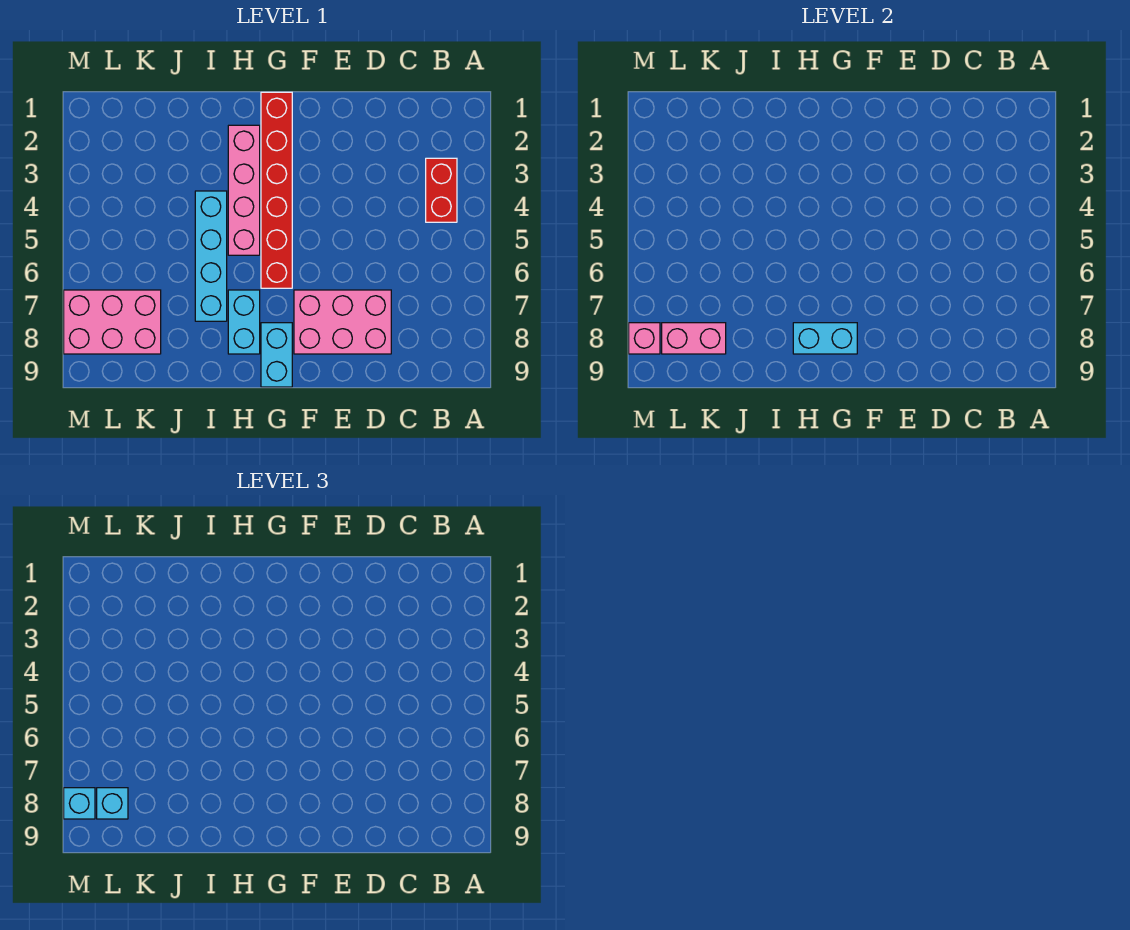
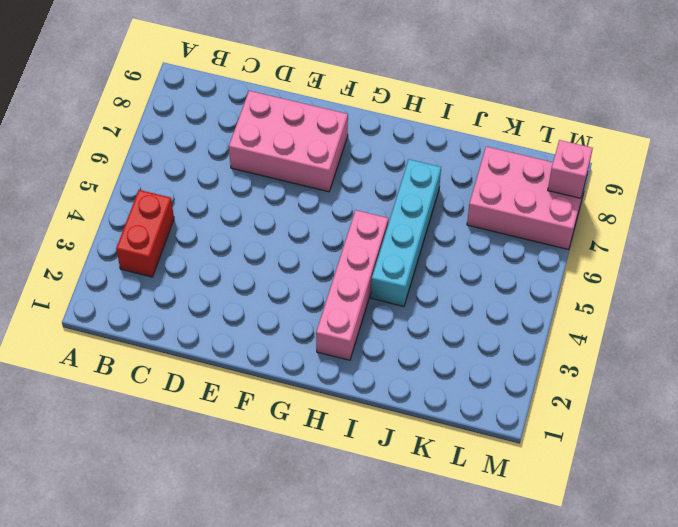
none -> red brick G1:G6 level 1
none -> cyan brick G8:G9 level 1
none -> cyan brick H7:H8 level 1

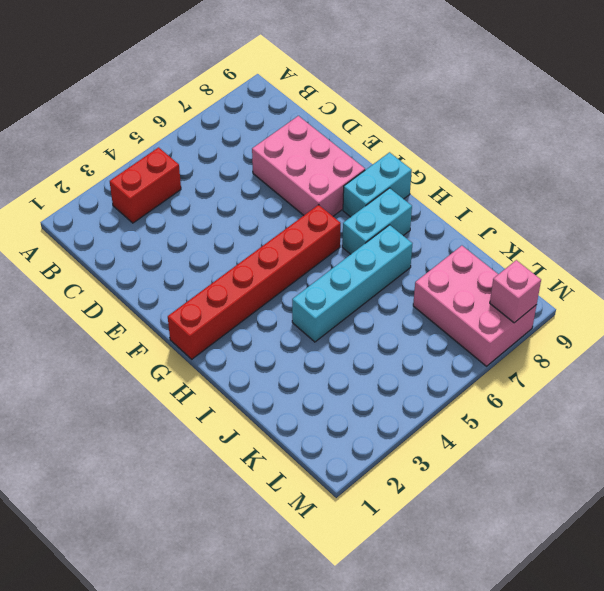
none -> pink brick H2:H5 level 1
none -> cyan brick G8:H8 level 2
none -> pink brick K8:L8 level 2

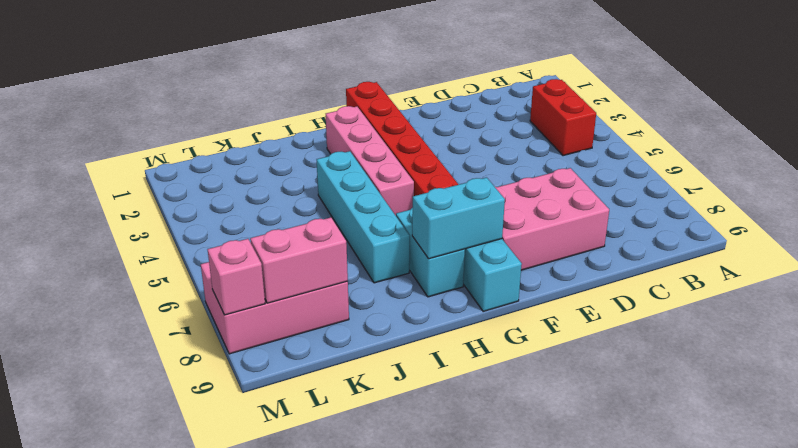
none -> cyan brick L8 level 3
none -> cyan brick M8 level 3

